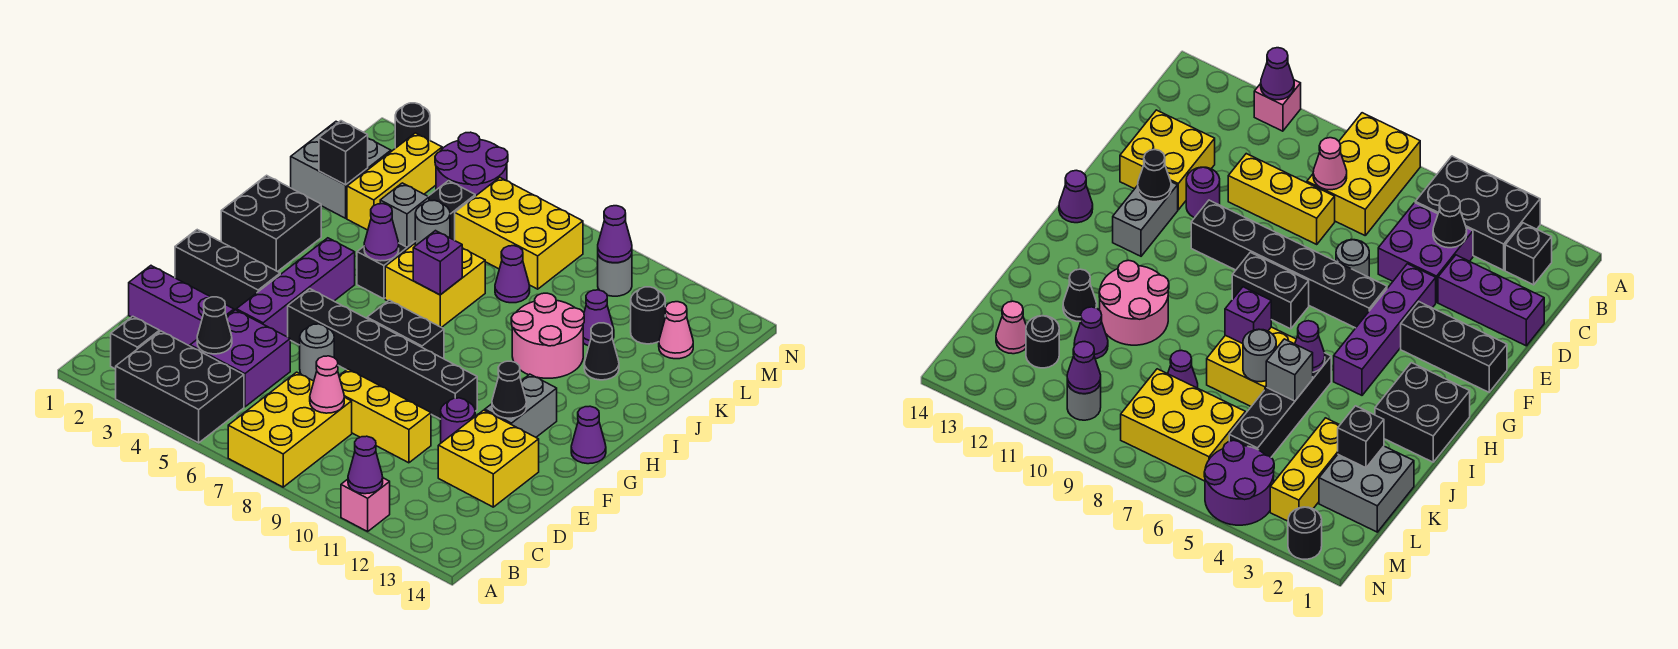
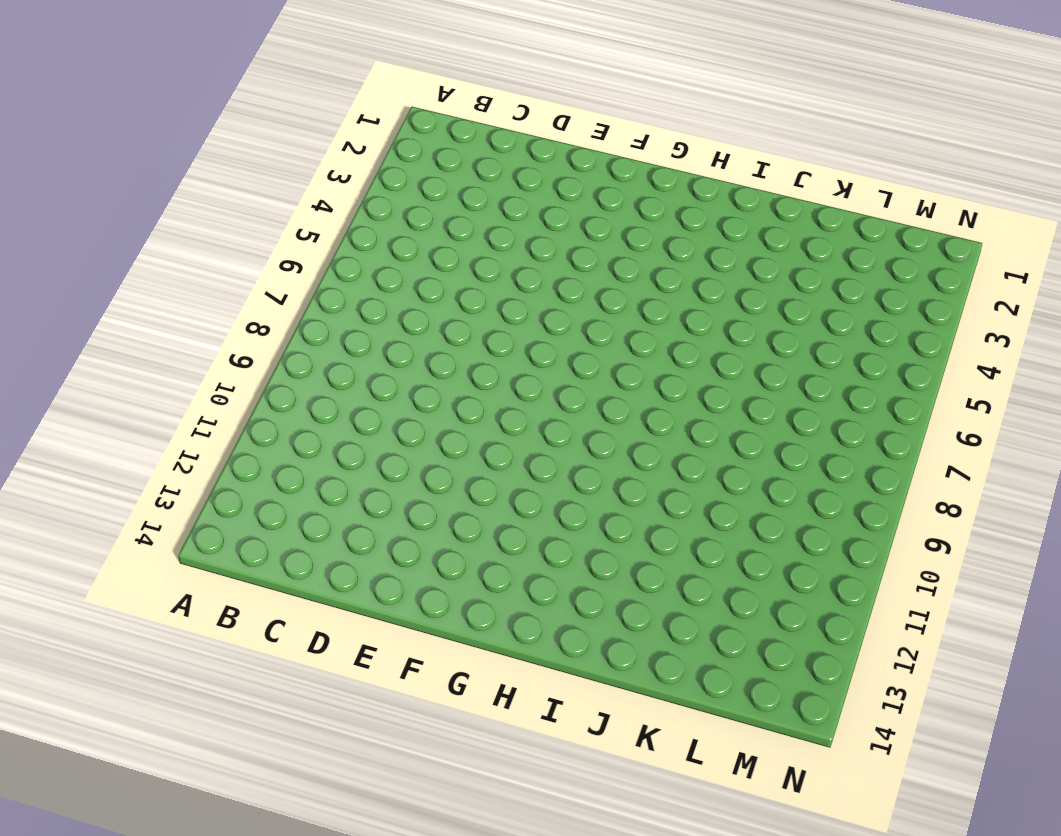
none -> black brick A3:B5 level 1
none -> yellow brick A7:C8 level 1
none -> pink brick A11 level 1
none -> black brick B2 level 1

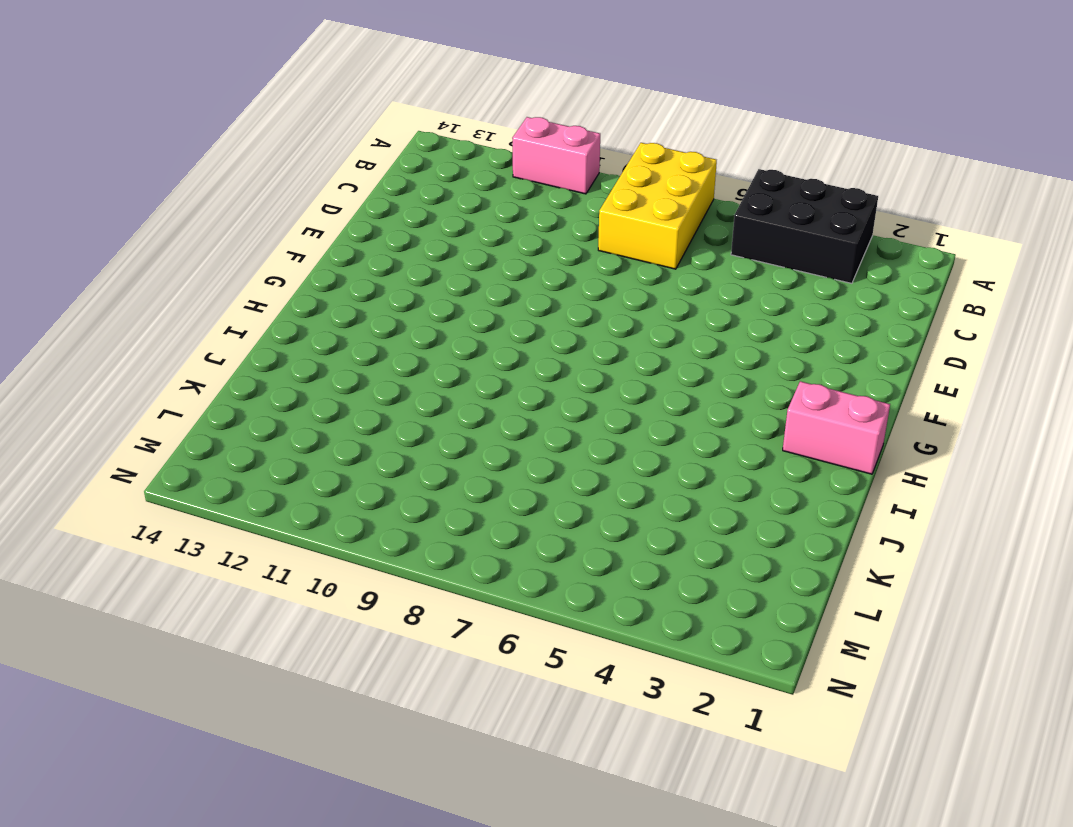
pink brick A10:A11 level 1 -> pink brick A11 level 1
pink brick H1:H2 level 1 -> black brick H1:I2 level 1
none -> black brick B2 level 1
none -> purple brick C4:D5 level 1
none -> purple brick D1:D3 level 1
none -> yellow brick D8:D10 level 1

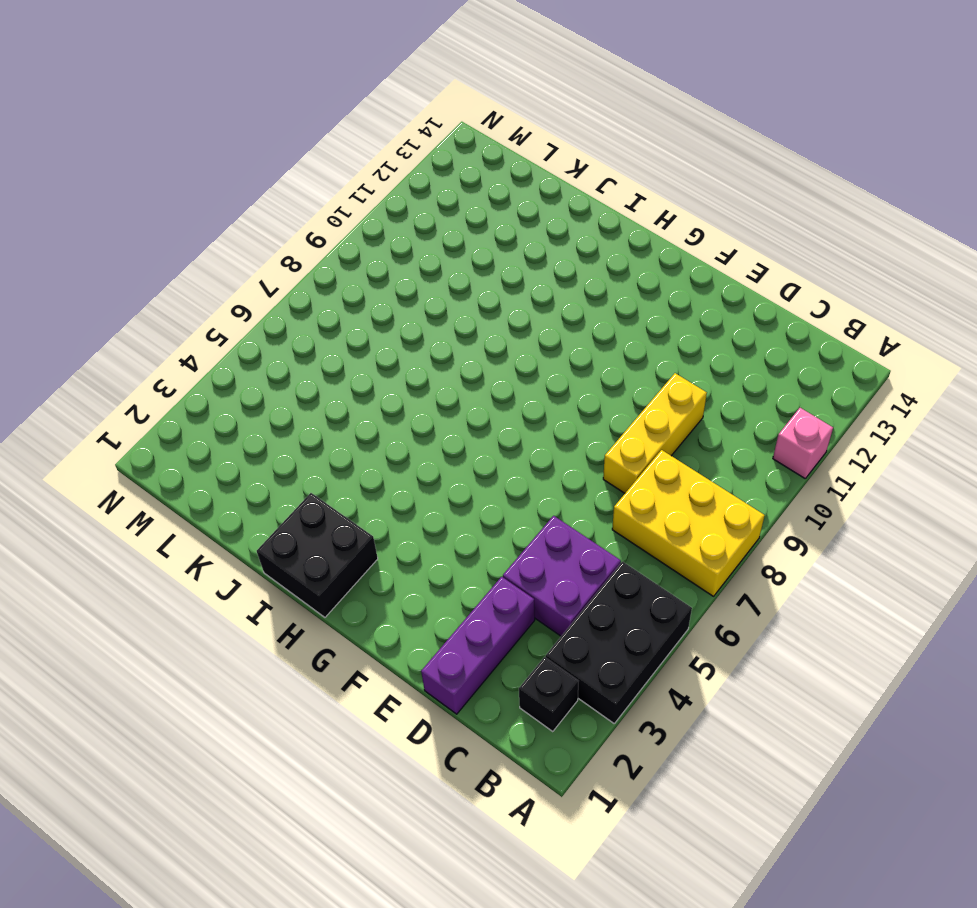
none -> yellow brick D12:E13 level 1
none -> purple brick E4:H4 level 1
none -> grey round brick E6 level 1
none -> purple round brick E11 level 1

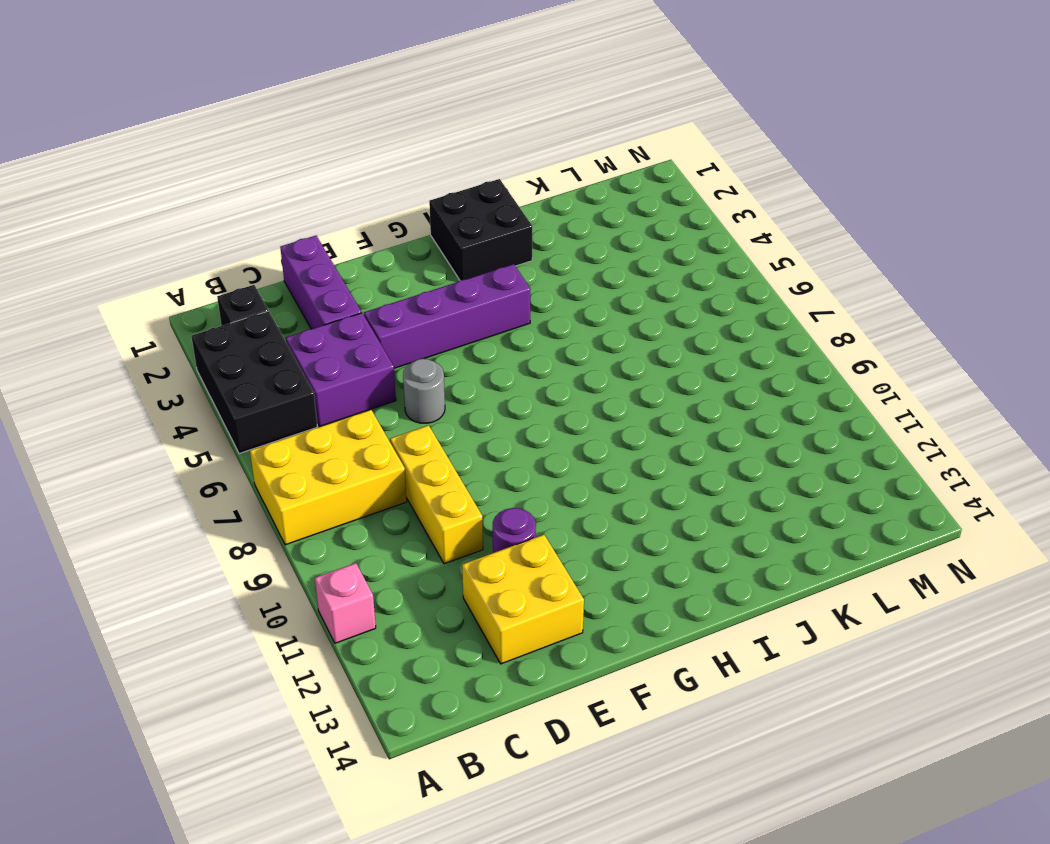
none -> black brick F1:F3 level 1
none -> black brick F5:F10 level 1
none -> grey brick F12:G12 level 1
none -> black brick G7:G8 level 1

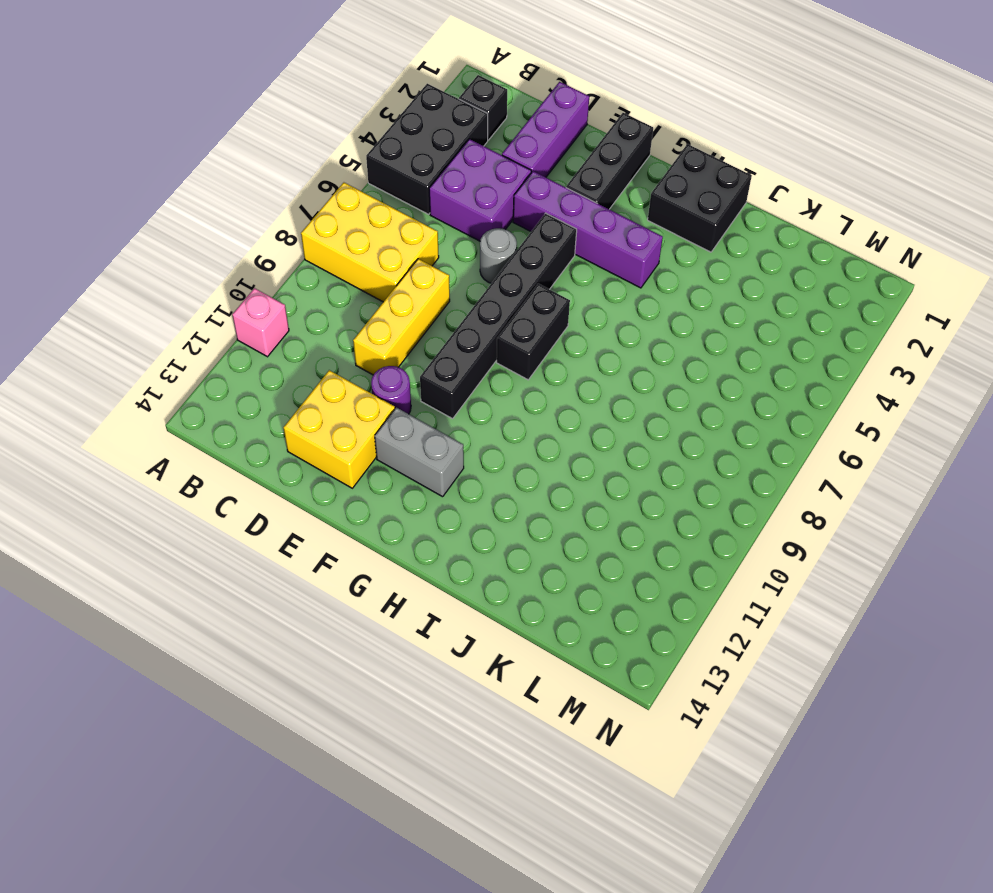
none -> purple cone G14 level 1
none -> black brick I5:L5 level 1
none -> yellow brick I6:J7 level 1
none -> pink round brick I10:J11 level 1

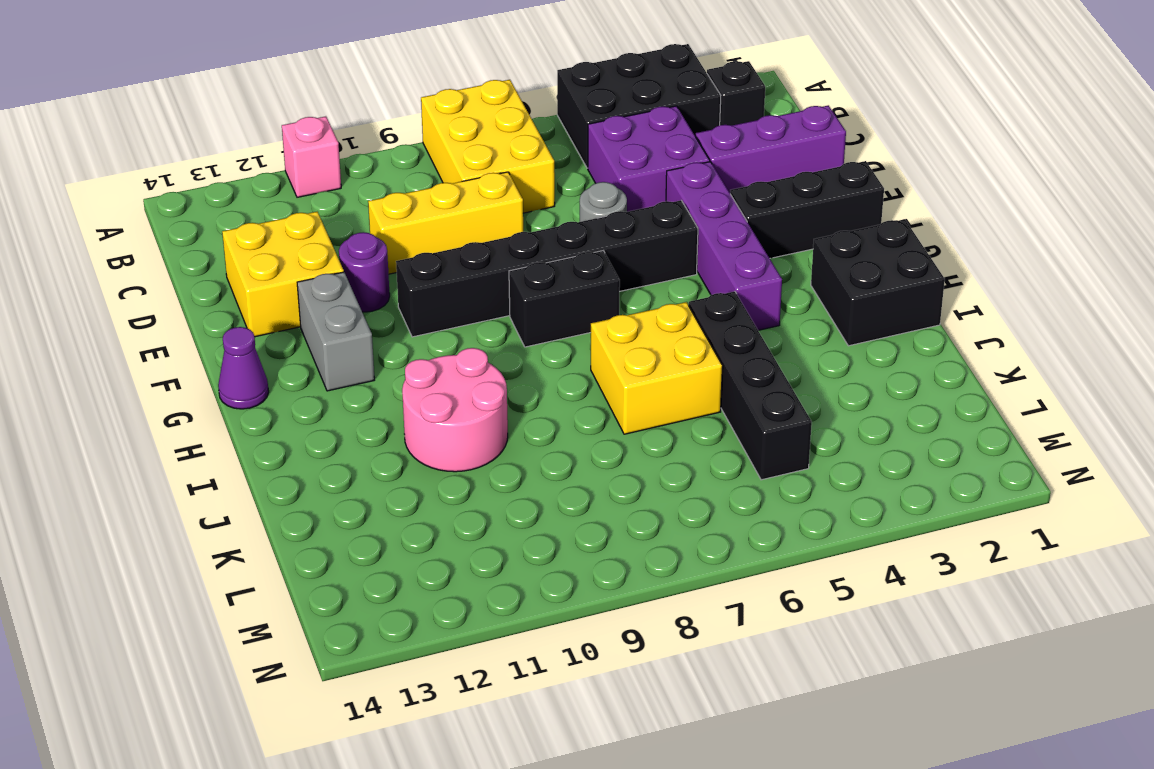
none -> black cone J12 level 1
none -> grey brick K1:L2 level 1
none -> yellow brick K3:M3 level 1
none -> purple cone K8 level 1

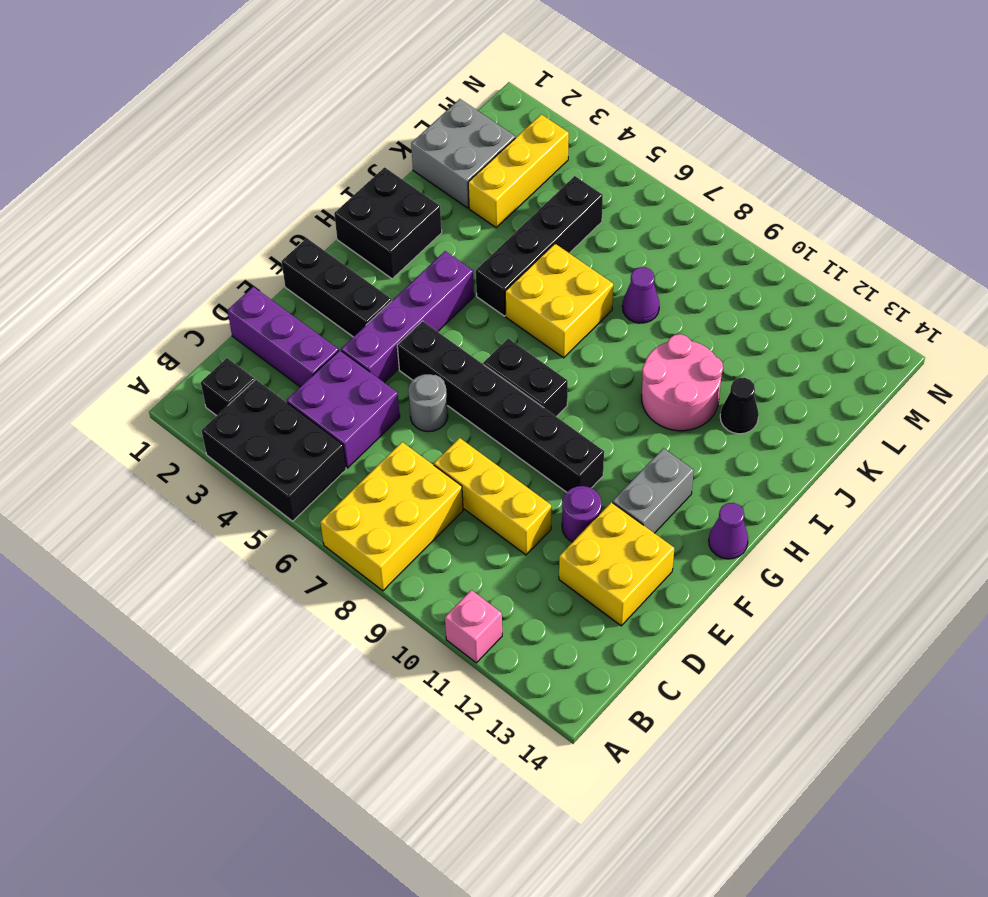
none -> purple cone K11 level 1
none -> yellow brick L6:M8 level 1
none -> black round brick L12 level 1
none -> pink cone L13 level 1

